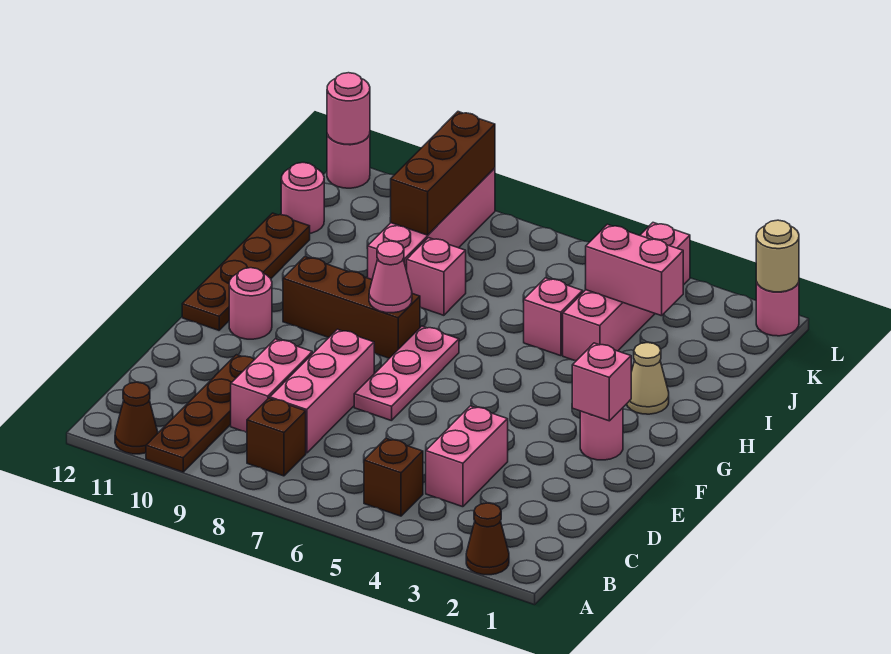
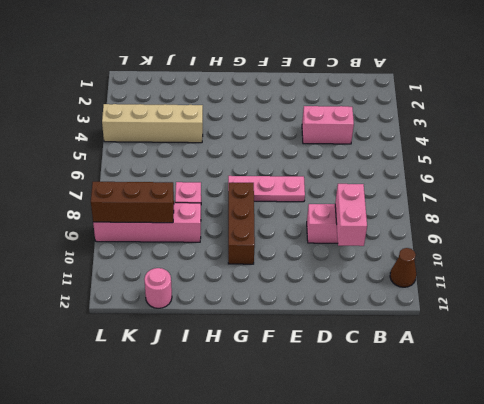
pink brick C9:C10 level 2 -> pink brick J3:J4 level 2
tan brick I4:L4 level 1 -> pink brick I4:L4 level 1
none -> brown cone A2 level 1
none -> brown plate A10:D10 level 1
none -> brown brick B5 level 1

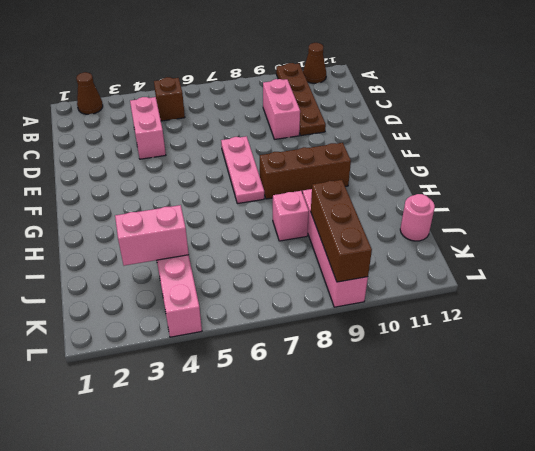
none -> brown brick B8 level 1
none -> pink brick C8:E8 level 1
none -> pink round brick F2 level 1

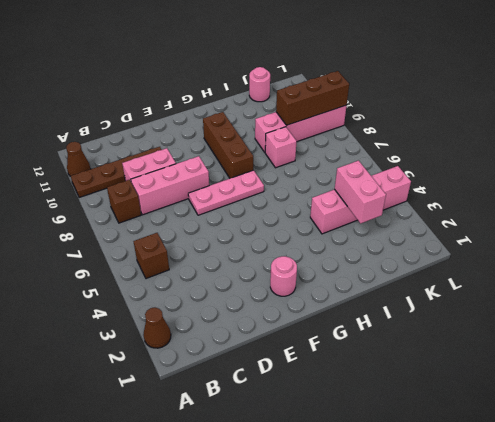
none -> pink brick C4:D4 level 1
none -> pink round brick F11 level 1
none -> brown plate F12:I12 level 1

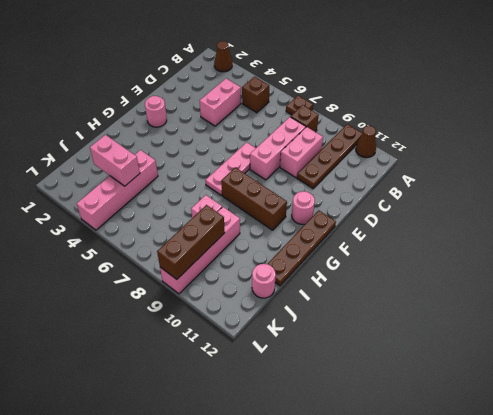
brown plate A7 level 1 -> none
none -> tan cone H2 level 1
none -> pink brick I5 level 1
none -> pink round brick L1 level 1

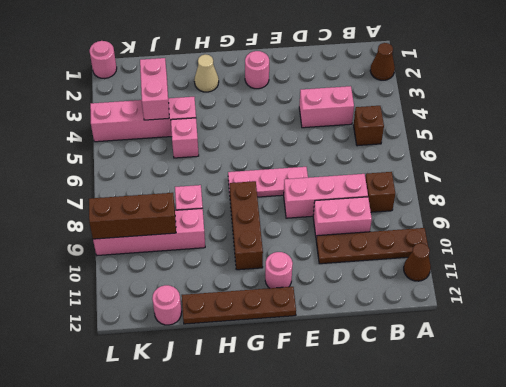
none -> pink round brick L12 level 1
none -> pink brick F2 level 2
none -> pink cone G8 level 2

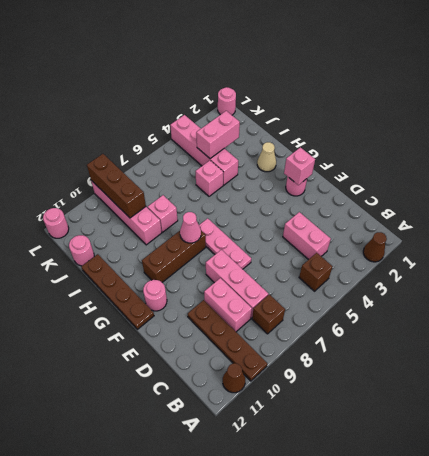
none -> tan round brick L1 level 2
none -> pink round brick L12 level 2

